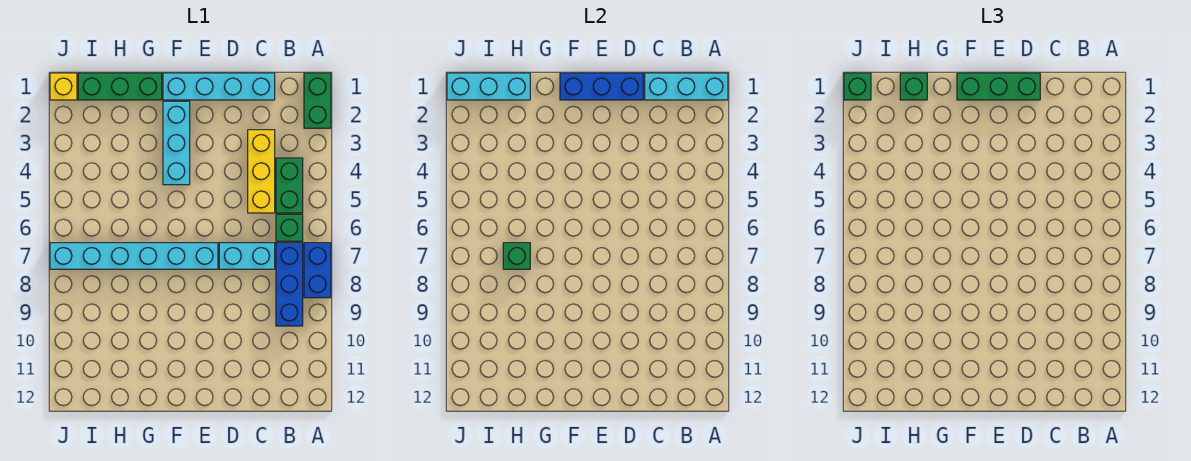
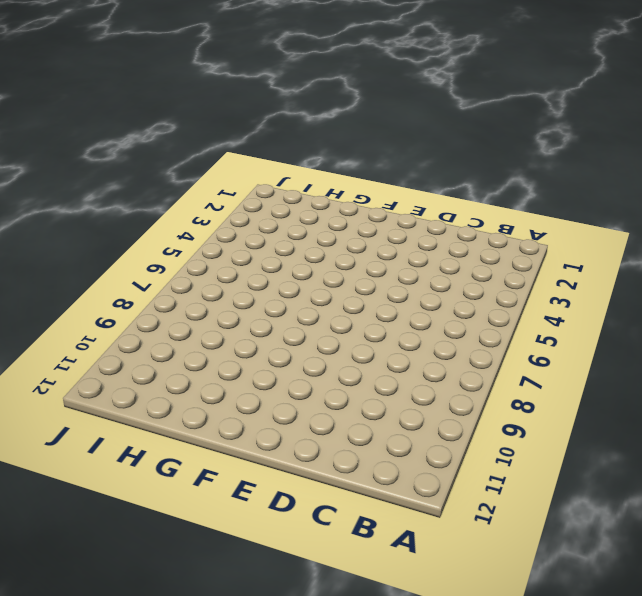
none -> green brick A1:A2 level 1
none -> blue brick A7:A8 level 1
none -> green brick B4:B5 level 1

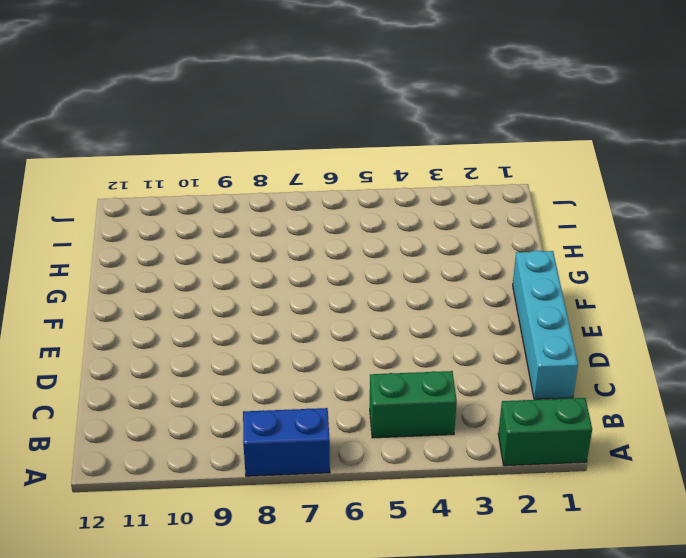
none -> green brick B6 level 1
none -> blue brick B7:B9 level 1
none -> yellow brick C3:C5 level 1

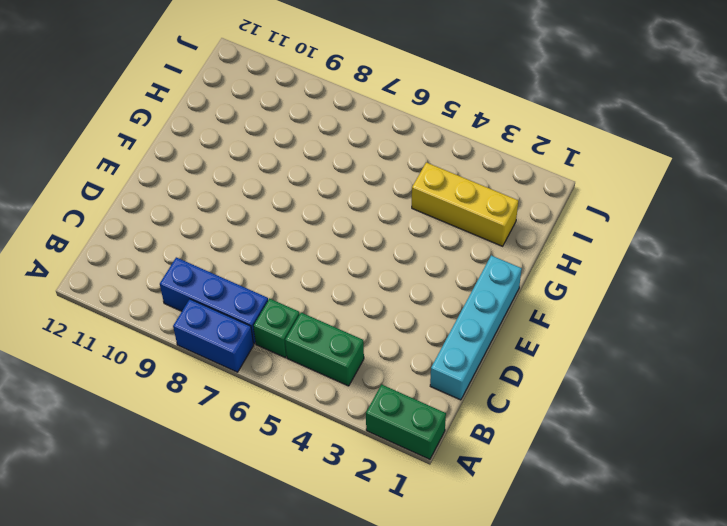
yellow brick H2:H4 level 1 -> yellow brick C3:C5 level 1
none -> cyan brick C7:D7 level 1
none -> cyan brick E7:J7 level 1
none -> cyan brick F2:F4 level 1

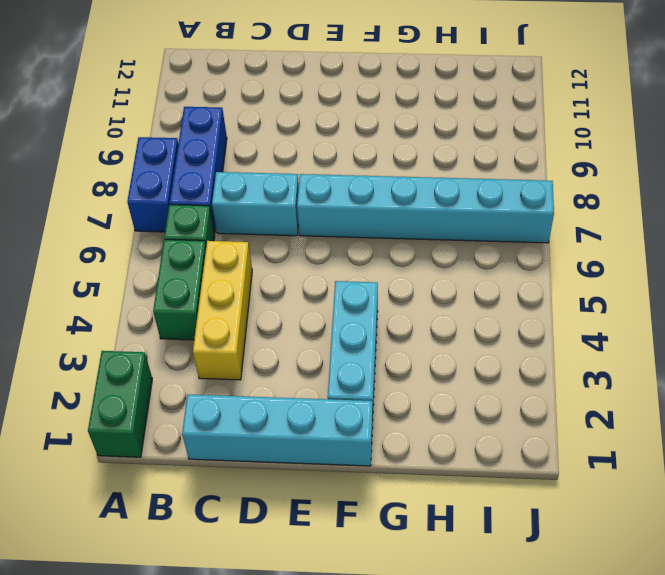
none -> green brick G1:I1 level 1
none -> yellow brick J1 level 1
none -> cyan brick A1:C1 level 2

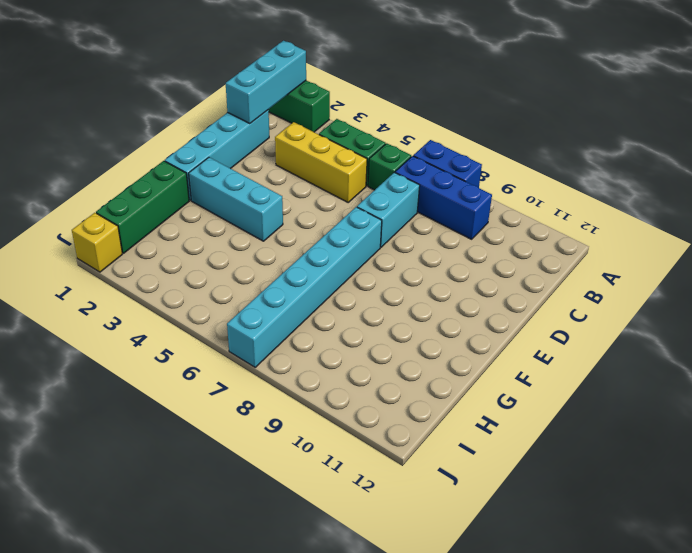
none -> blue brick D1:F1 level 2
none -> cyan brick H1:J1 level 2
none -> green brick H7 level 2

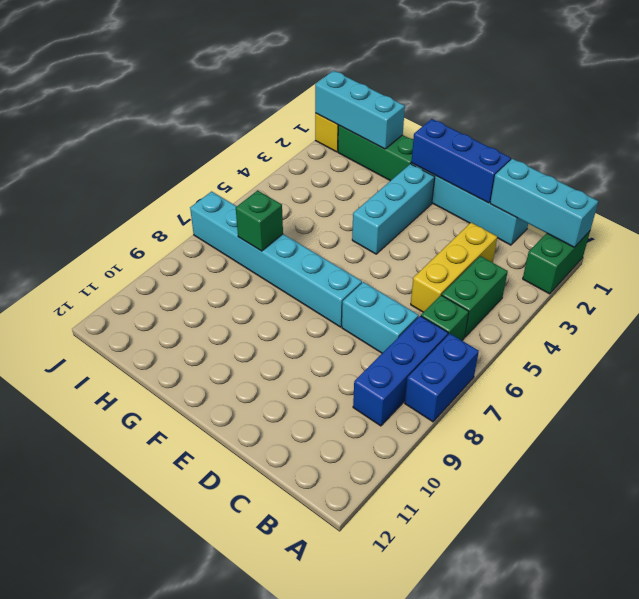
none -> green brick D1:F1 level 3
none -> green brick H1 level 3
none -> green brick J1 level 3

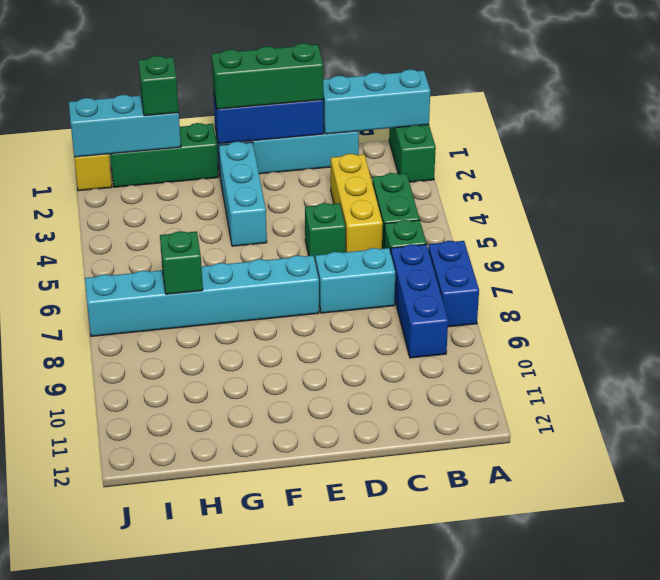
green brick D5 level 1 -> green brick J1 level 3

